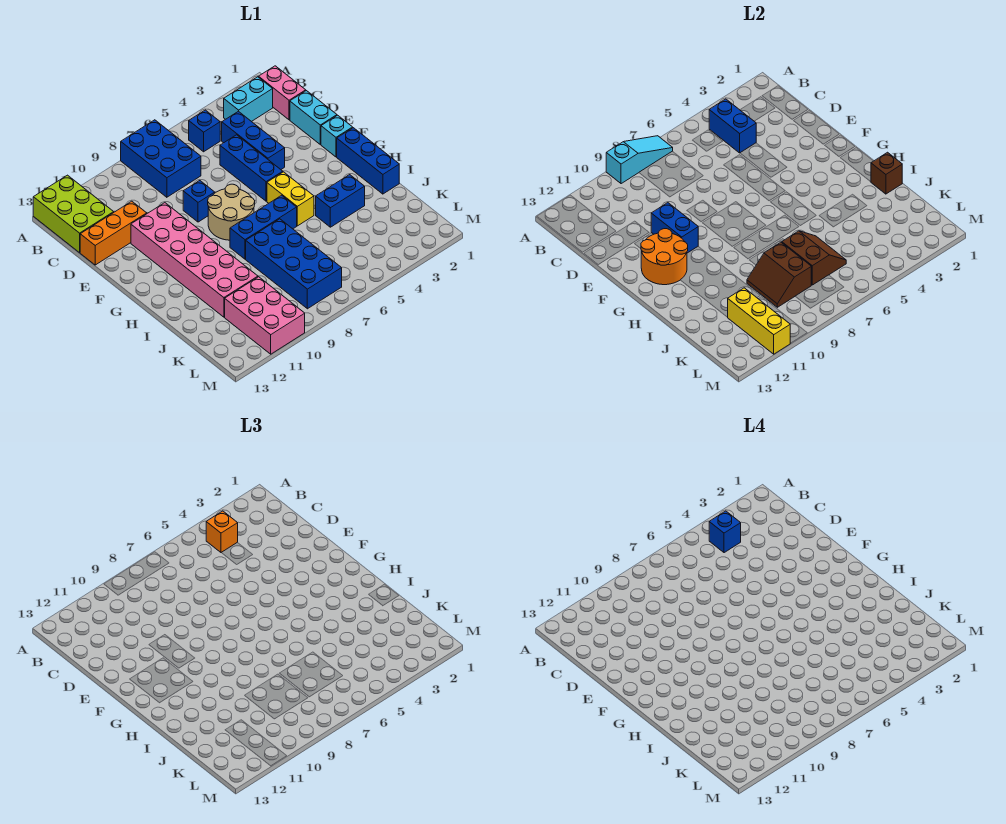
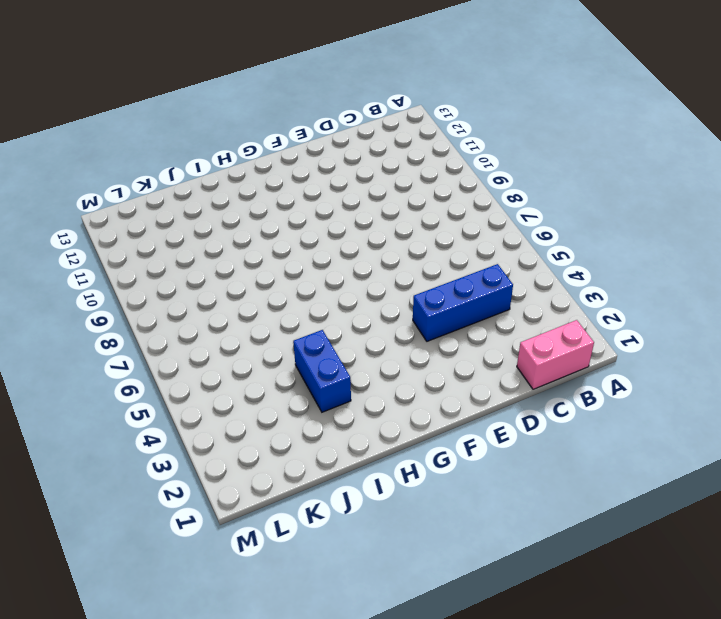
none -> blue brick A7:C8 level 1
none -> lime brick A12:C13 level 1
none -> cyan brick B2:B3 level 1

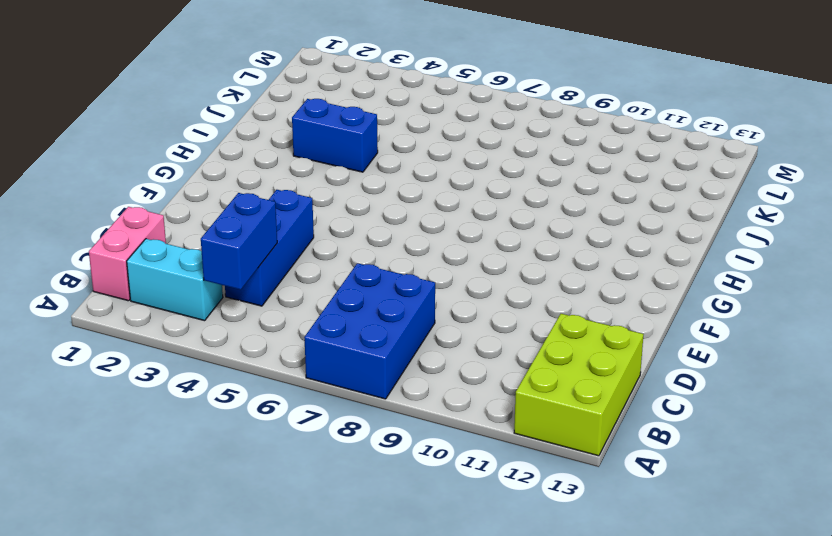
none -> blue brick B5 level 1
none -> cyan brick D1:E1 level 1
none -> blue brick D5:F5 level 1

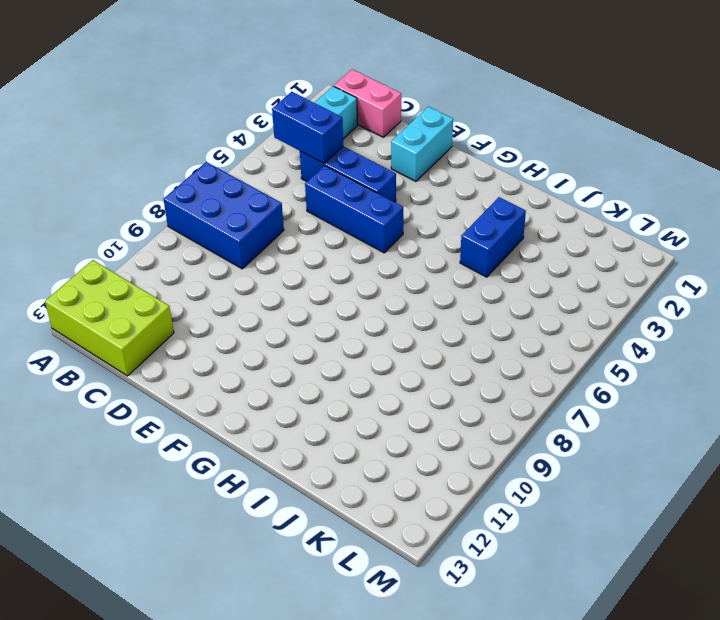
cyan brick E1:E2 level 1 -> cyan brick D1:E1 level 1
none -> blue brick B5 level 1
none -> orange brick D11:D13 level 1
none -> blue brick E8 level 1

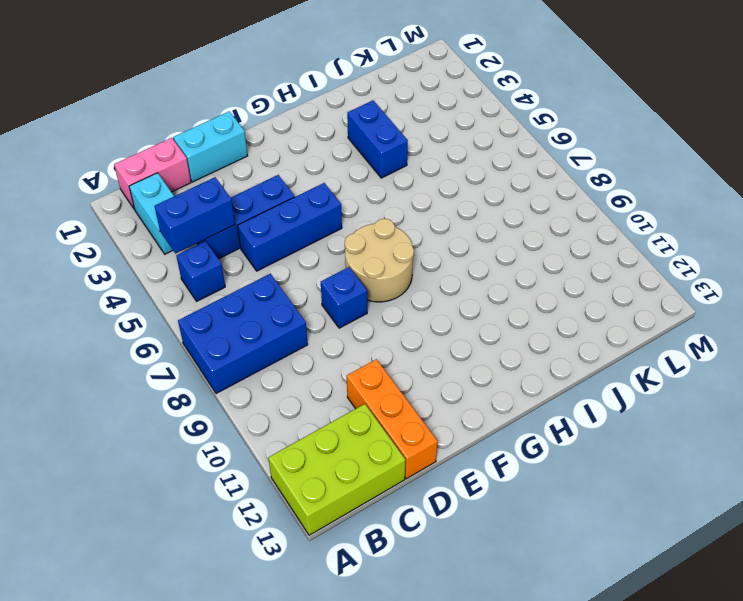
none -> pink brick E10:J11 level 1
none -> cyan brick F1 level 1
none -> blue brick G1:I1 level 1

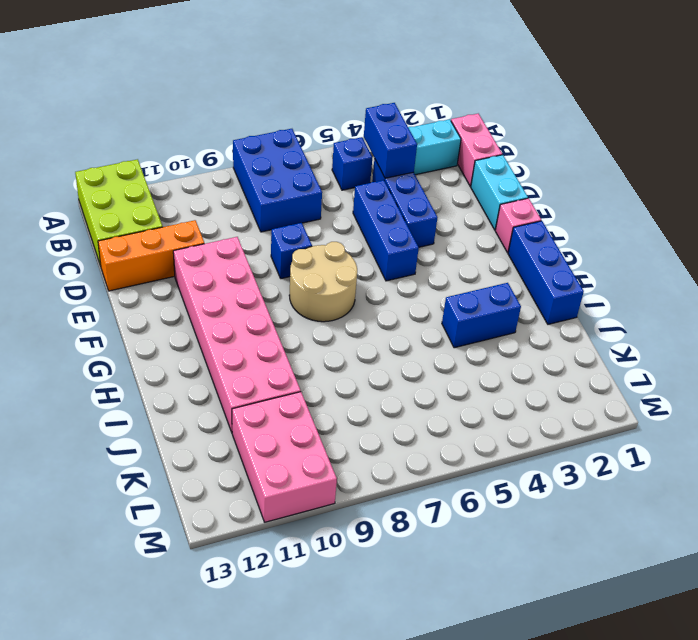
pink brick F1 level 1 -> cyan brick F1 level 1
none -> yellow brick G5:H5 level 1
none -> blue brick H6:H8 level 1
none -> blue brick I7:L8 level 1

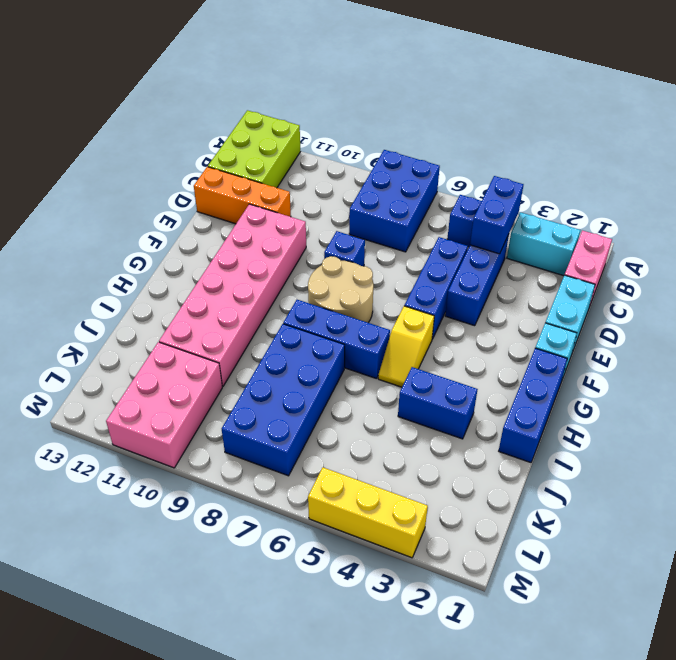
yellow slope G5:H5 level 1 top G -> yellow brick G5:H5 level 1
yellow brick M3:M5 level 1 -> yellow brick K11:M11 level 2
none -> cyan slope A7:A9 level 2 top 9
none -> blue brick E10:F10 level 2
none -> orange round brick F11:G12 level 2

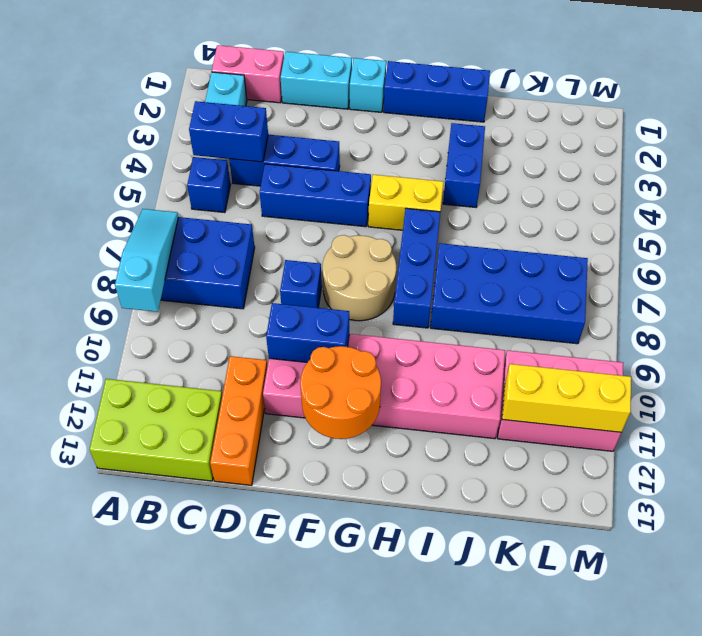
none -> brown brick I1 level 2
none -> brown slope J6:K7 level 2 top 7
none -> brown slope J8:K9 level 2 top 8

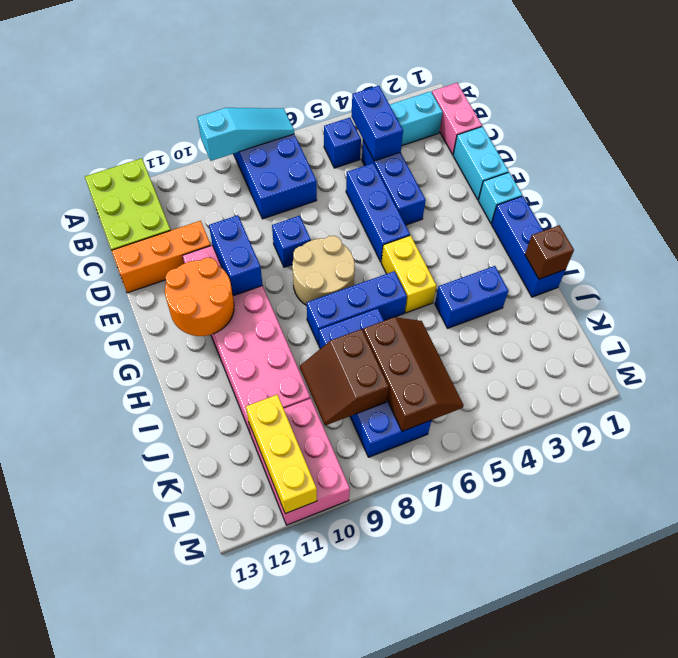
brown slope J6:L7 level 2 top 7 -> brown slope J6:K7 level 2 top 7
none -> orange brick B4 level 3
none -> blue brick B4 level 4

